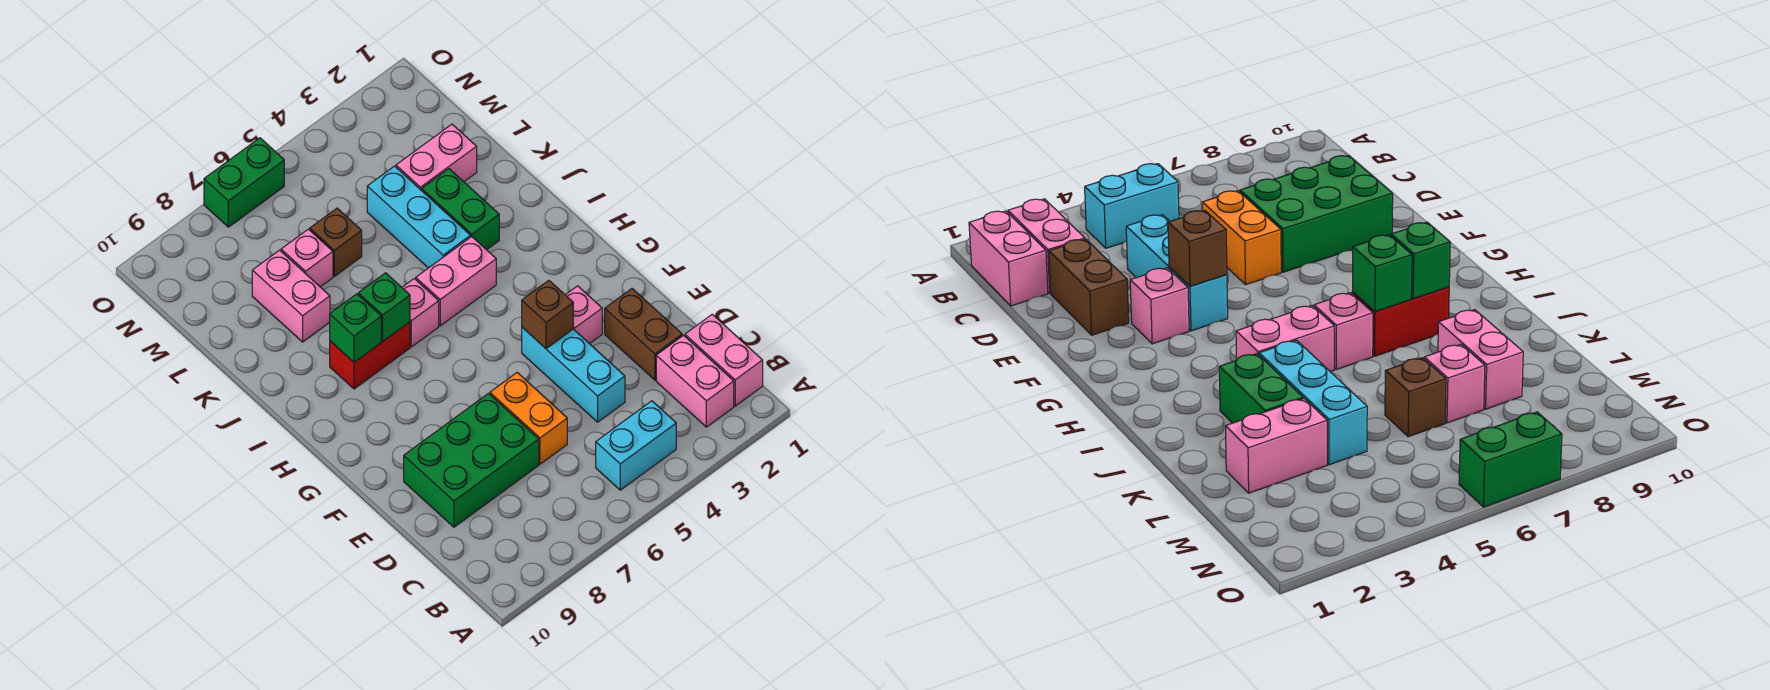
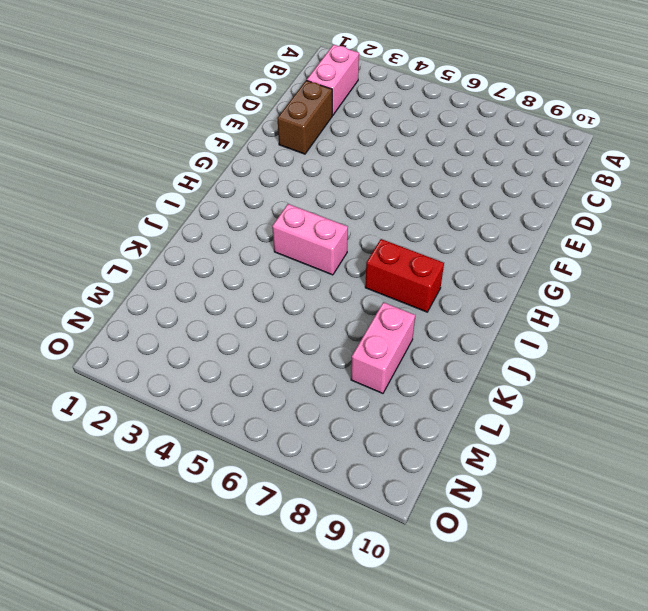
none -> pink brick B1:C1 level 1
none -> cyan brick B4:B5 level 1
none -> cyan brick D4:F4 level 1

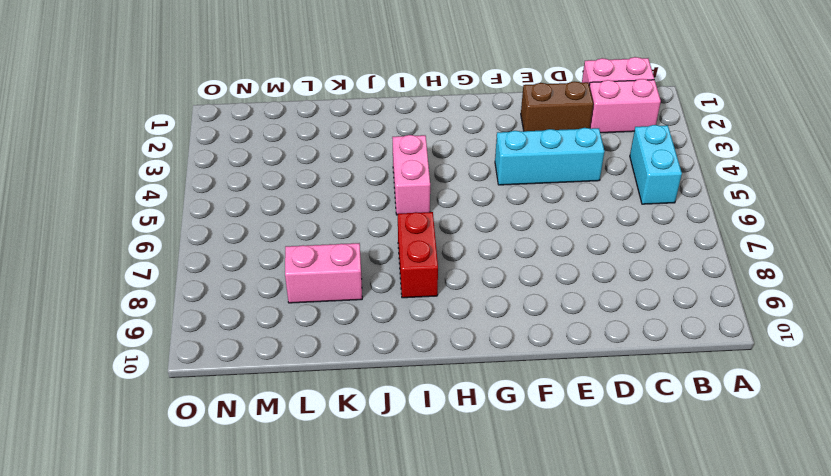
none -> orange brick D6:E6 level 1
none -> green brick D7:E9 level 1
none -> pink brick F3 level 1

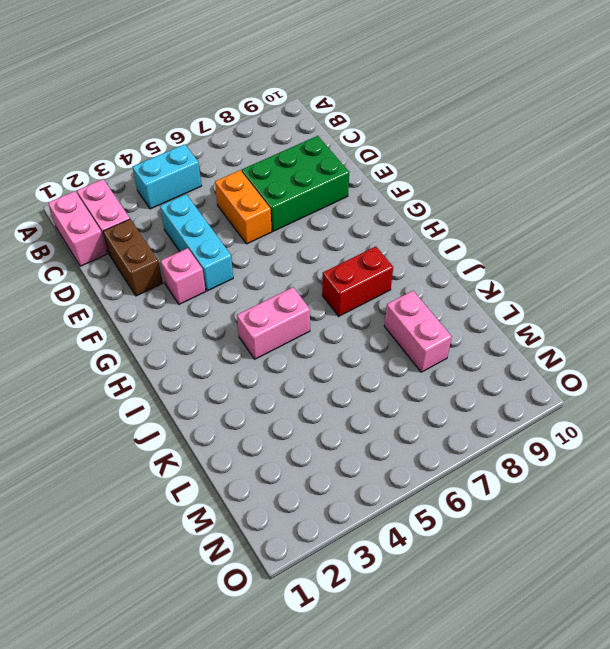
none -> pink brick I6 level 1
none -> green brick J3:K3 level 1
none -> cyan brick J4:L4 level 1

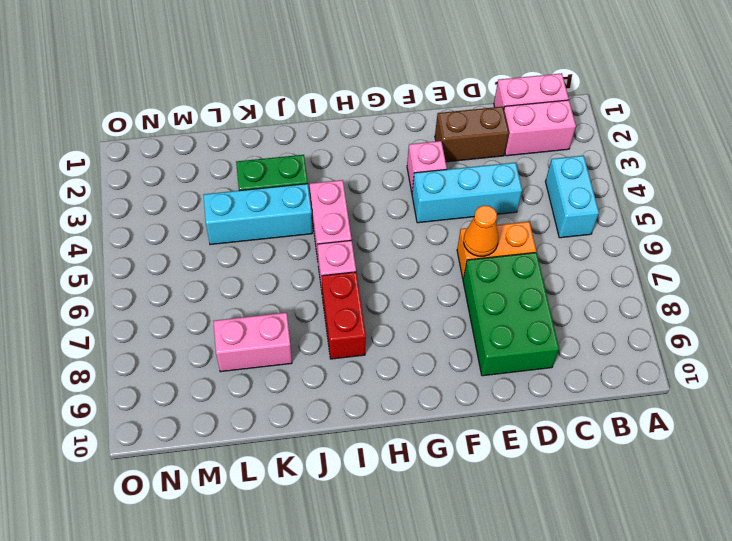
orange cone E6 level 2 -> none
none -> pink brick L2:L3 level 1
none -> brown brick L6 level 1
none -> pink brick L7 level 1

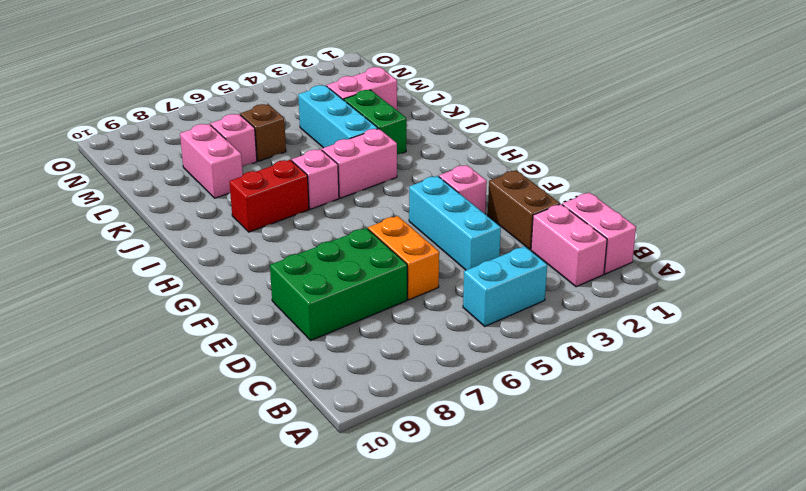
none -> green brick O6:O7 level 1
none -> brown brick F4 level 2
none -> green brick I7 level 2

